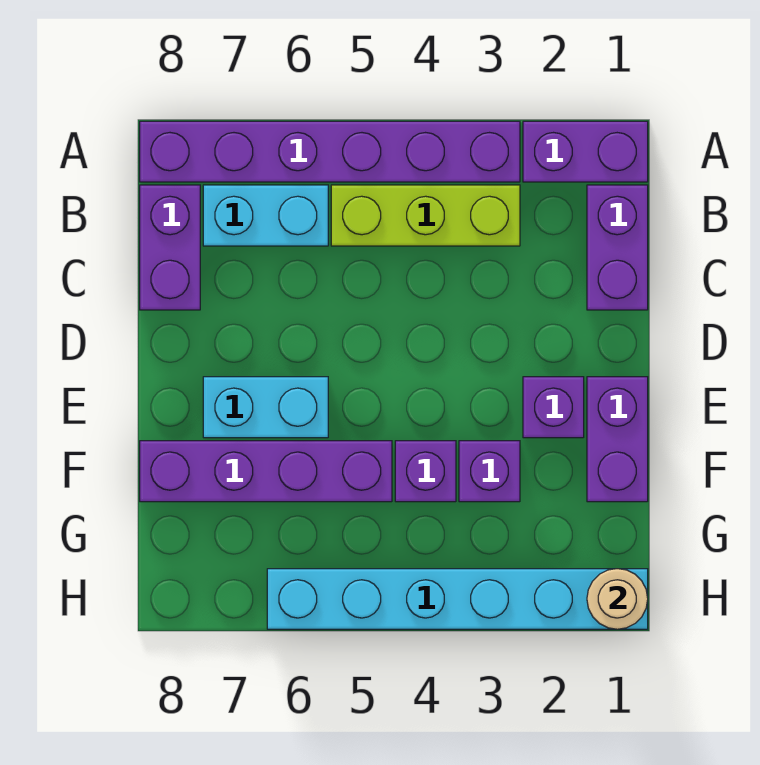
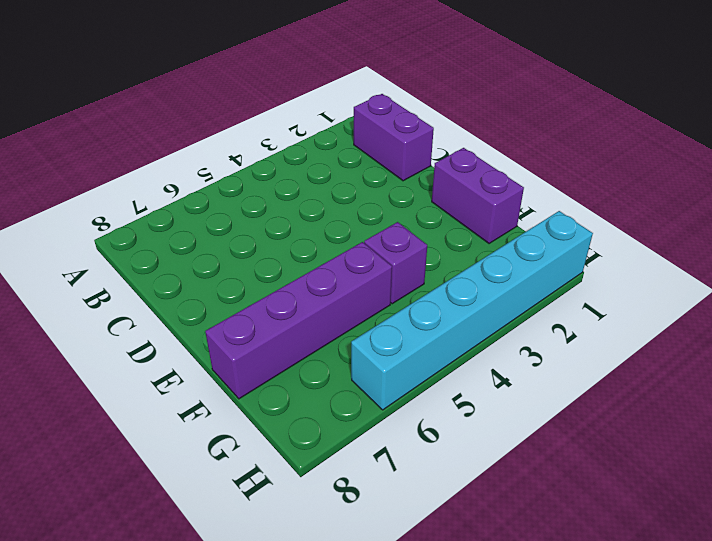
none -> purple brick A1:A2 level 1
none -> purple brick A3:A8 level 1
none -> lime brick B3:B5 level 1

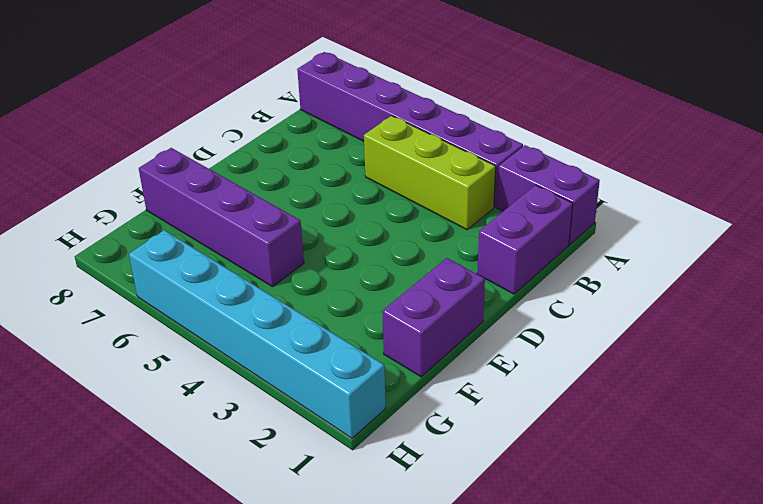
none -> cyan brick B6:B7 level 1
none -> purple brick B8:C8 level 1
none -> purple brick E2 level 1

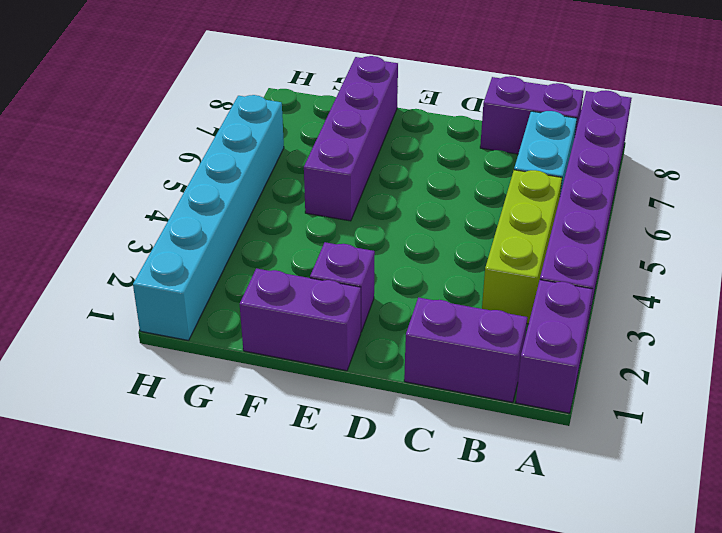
none -> cyan brick E6:E7 level 1
none -> purple brick F3 level 1
none -> purple brick F4 level 1

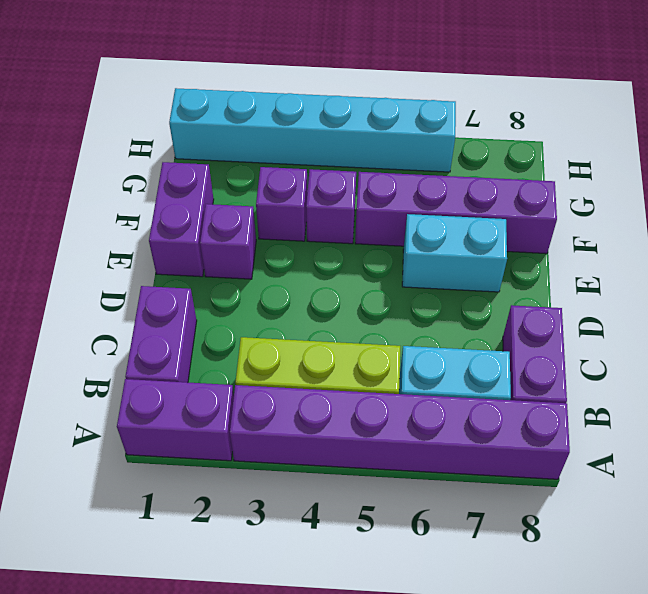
none -> tan round brick H1 level 2

